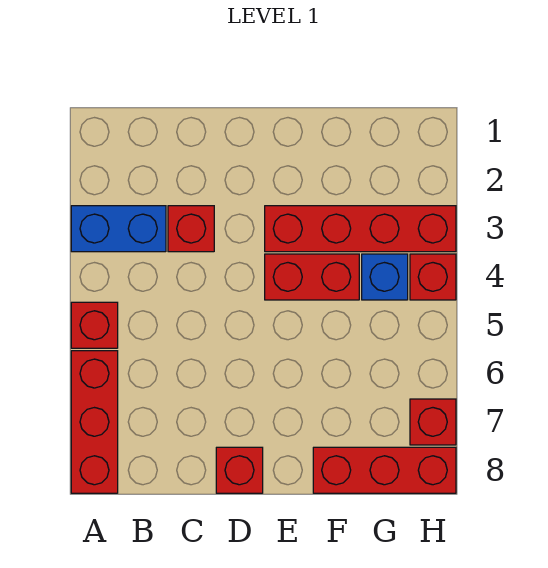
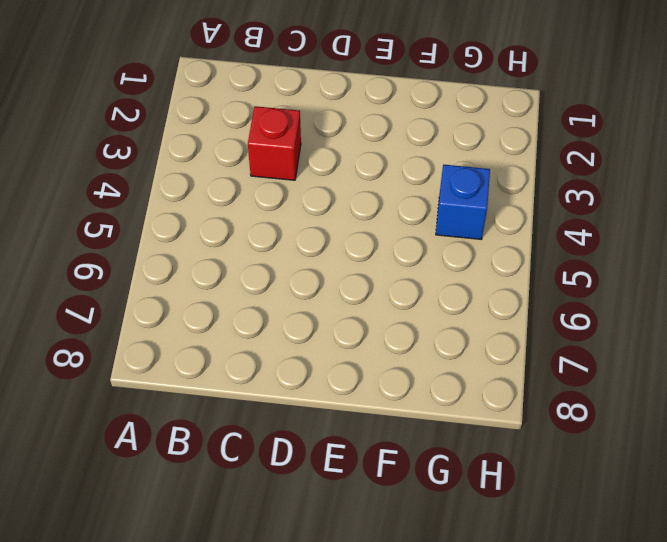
none -> blue brick A3:B3 level 1
none -> red brick A5 level 1

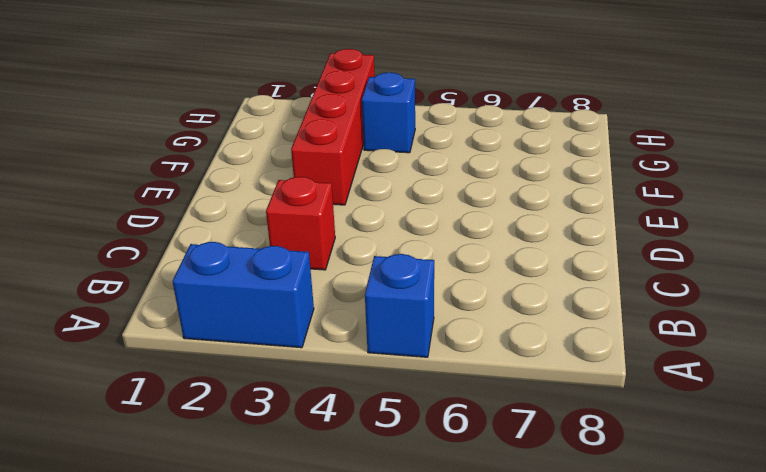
blue brick A2:A3 level 1 -> blue brick A3:B3 level 1
blue brick A5 level 1 -> red brick A5 level 1
none -> red brick A6:A8 level 1
none -> red brick D8 level 1

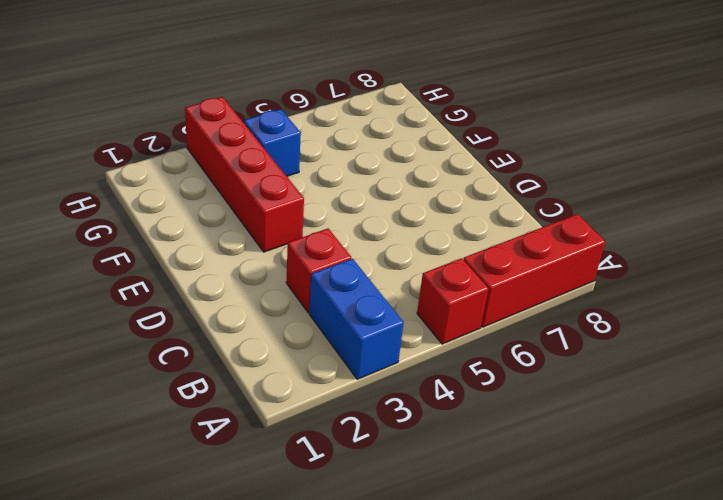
none -> red brick D8 level 1
none -> red brick E4:F4 level 1

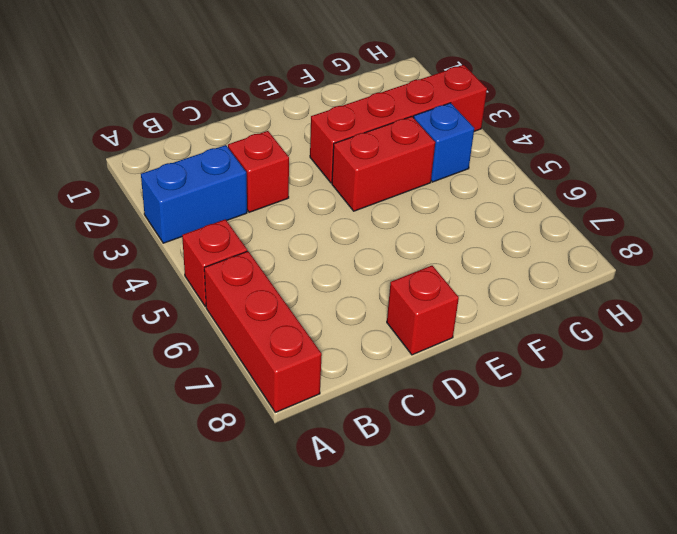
none -> red brick F8:H8 level 1
none -> red brick H4 level 1

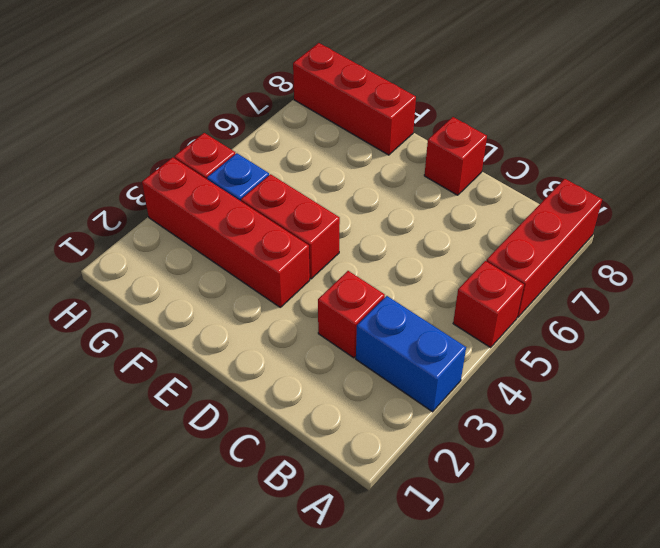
none -> red brick H7 level 1

